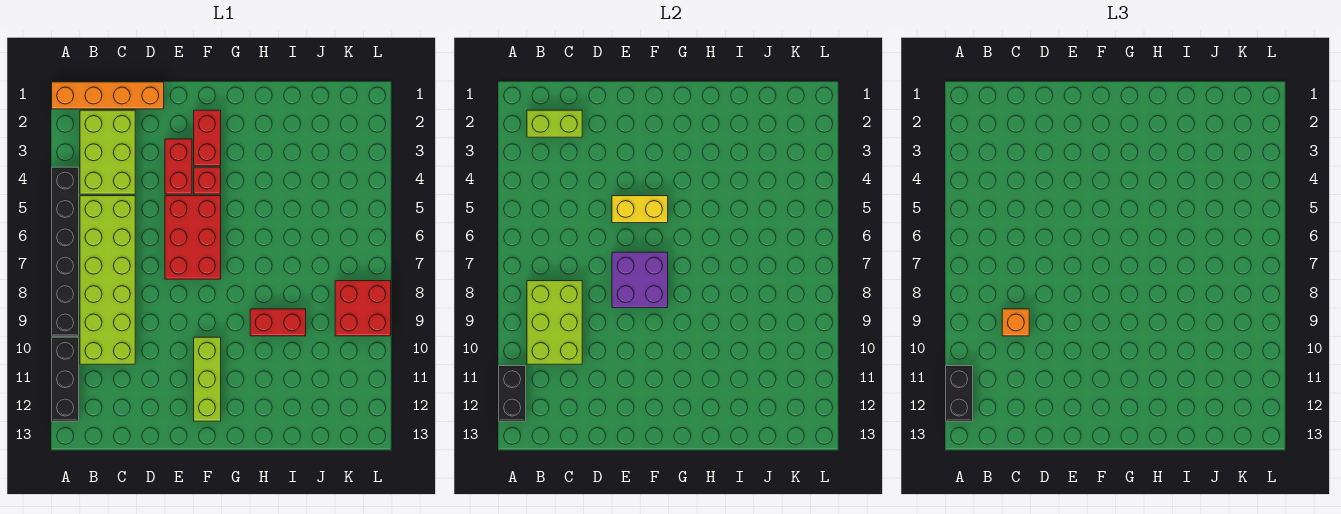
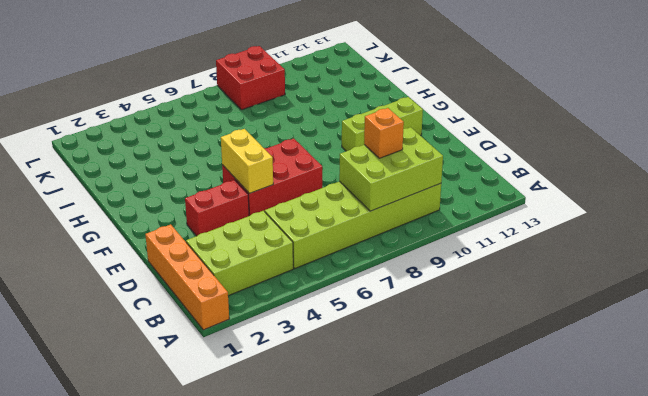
none -> black brick A4:A9 level 1
none -> black brick A10:A12 level 1
none -> red brick F2:F3 level 1

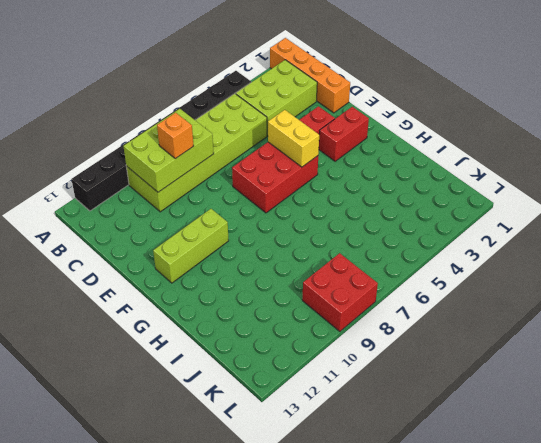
none -> red brick F4 level 1
none -> red brick H9:I9 level 1
none -> black brick A11:A12 level 2

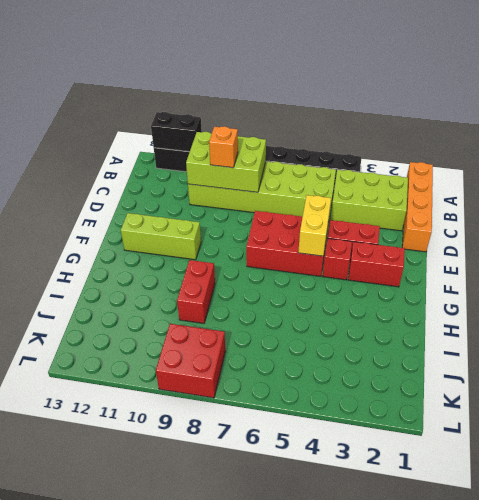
none -> lime brick B2:C2 level 2
none -> purple brick E7:F8 level 2
none -> black brick A11:A12 level 3

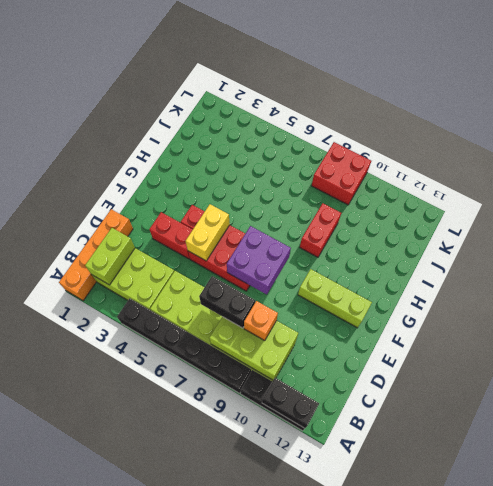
black brick C7:C8 level 3 -> black brick A11:A12 level 3
none -> red brick F2:F3 level 1

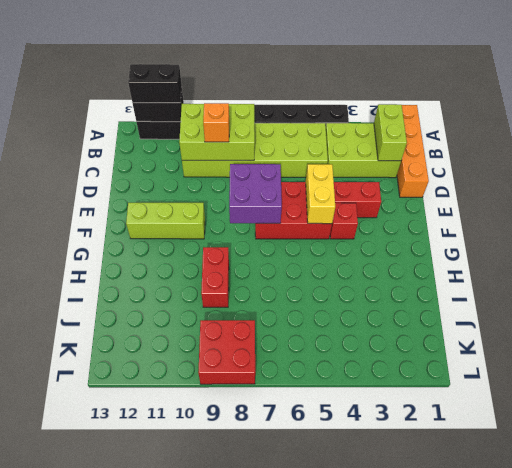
none -> red brick F2:F3 level 1

